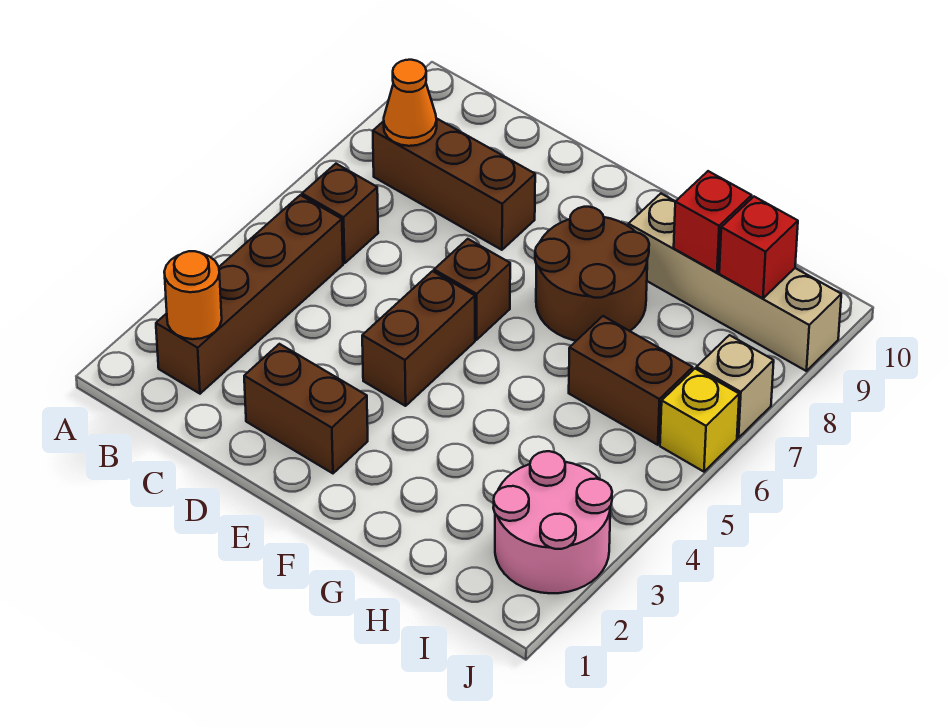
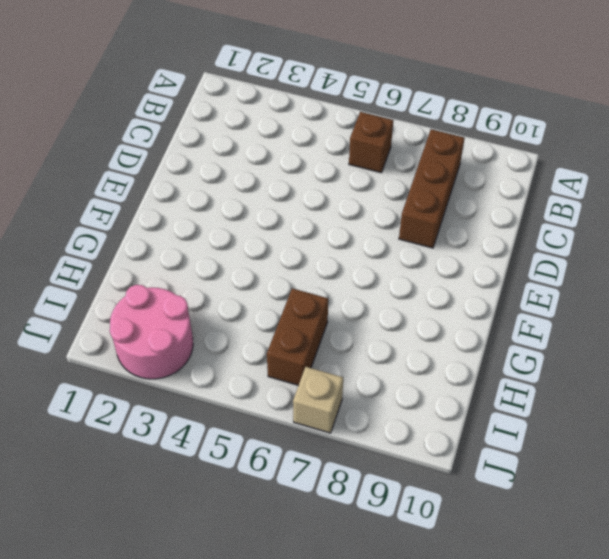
none -> brown brick B2:B5 level 1
none -> brown brick D2:E2 level 1
none -> brown brick E4:E5 level 1

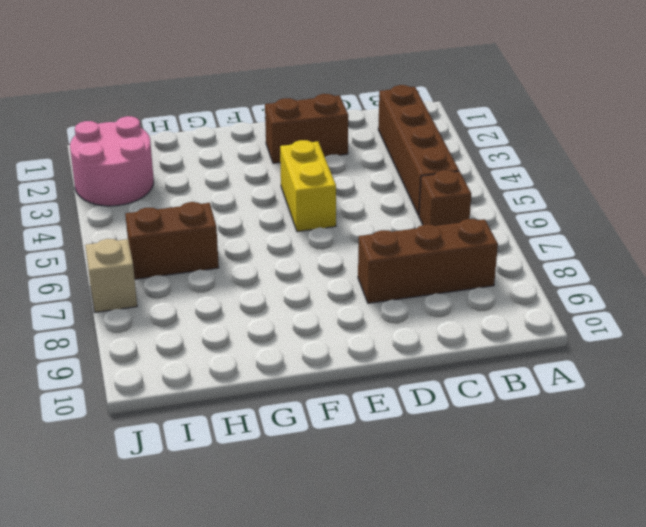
yellow brick E4:E5 level 1 -> brown brick E4:E5 level 1
none -> brown brick E6 level 1
none -> brown round brick F7:G8 level 1
none -> tan brick G9:J9 level 1

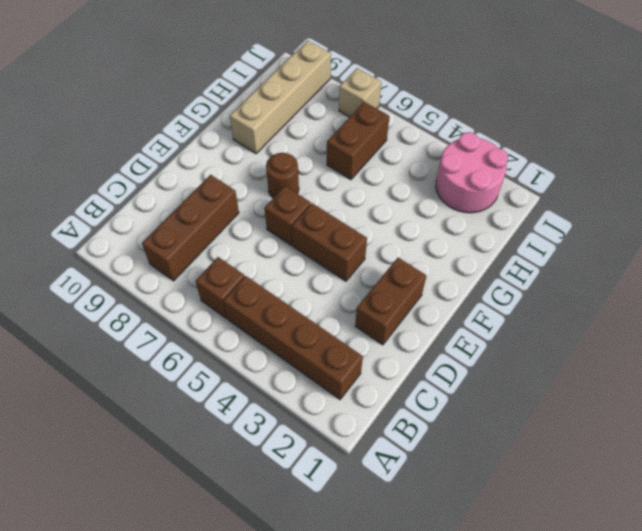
brown round brick F7 level 1 -> brown round brick F7:G8 level 1
none -> yellow brick J6 level 1
none -> orange round brick B2 level 2
none -> orange cone B8 level 2

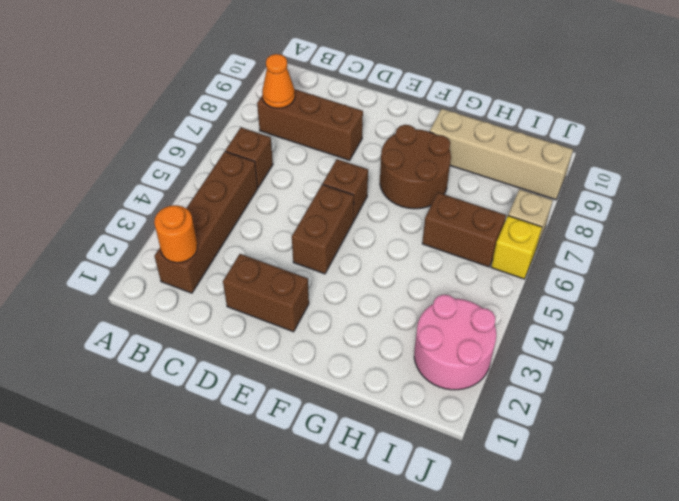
none -> red brick H9 level 2
none -> red brick I9 level 2

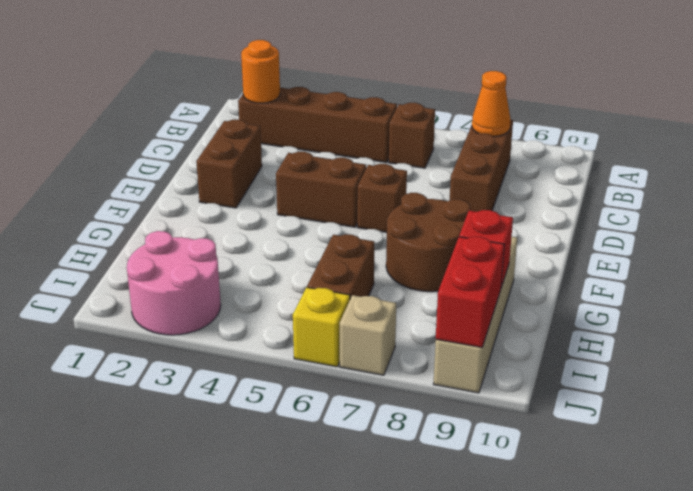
red brick I9:J9 level 2 -> red brick I9 level 2

